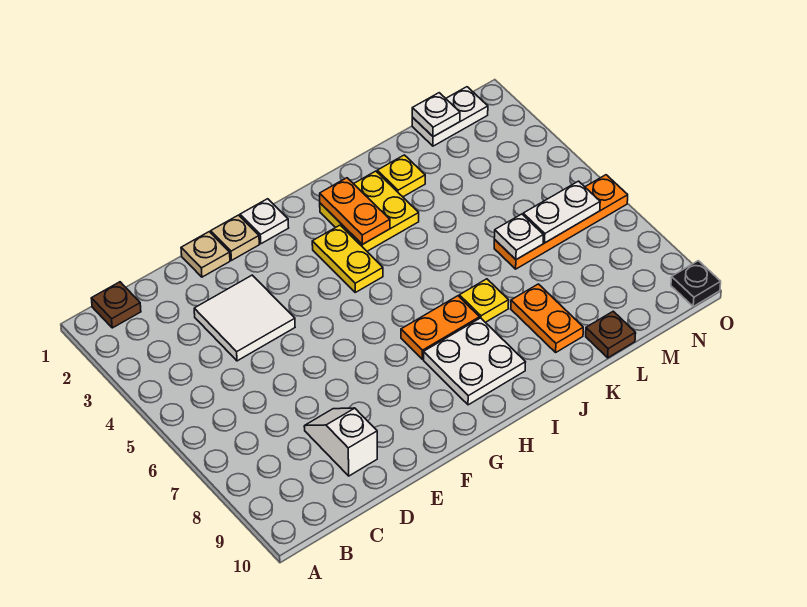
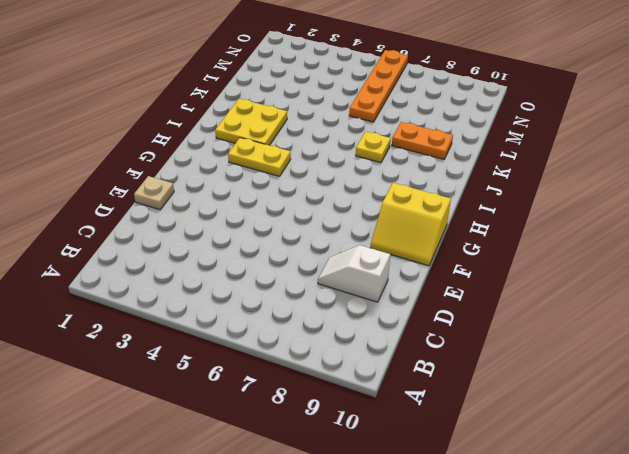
yellow slope F9:G10 level 1 top G -> none
none -> brown plate B1 level 1
none -> white tile D3:E4 level 1
none -> tan plate F1 level 1

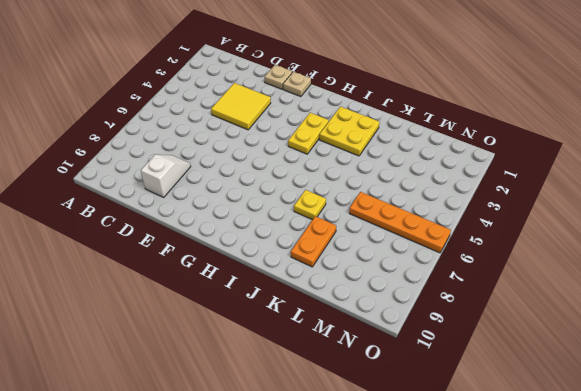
yellow tile D3:E4 level 1 -> white tile D3:E4 level 1
none -> brown plate B1 level 1
none -> white plate G1 level 1
none -> orange plate H7:I7 level 1

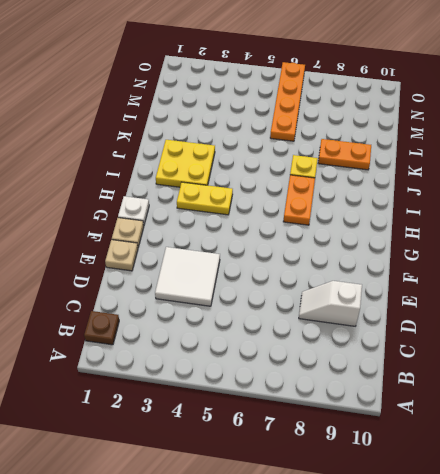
none -> white plate H8:I9 level 1
none -> yellow plate K2 level 1
none -> brown plate L10 level 1

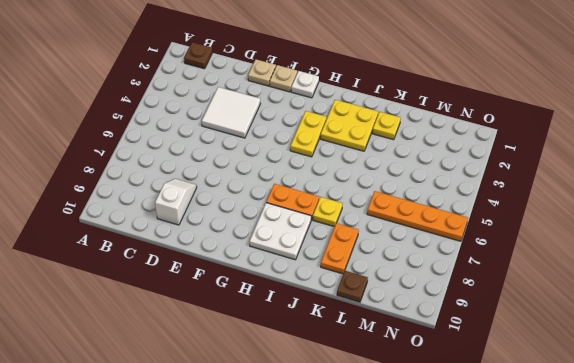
none -> white plate M1:N1 level 1
none -> black plate O10 level 1
none -> orange plate I2:I3 level 2

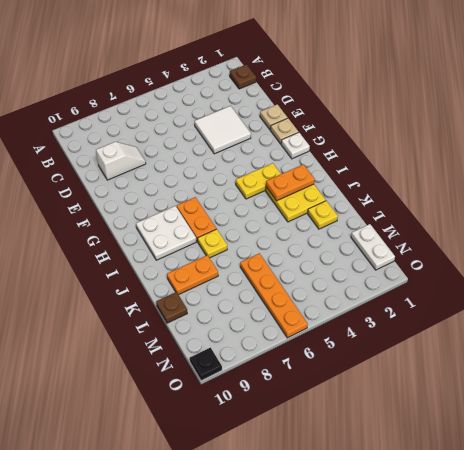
none -> white plate L6 level 2
none -> white plate M1 level 2
none -> white plate M6:N6 level 2

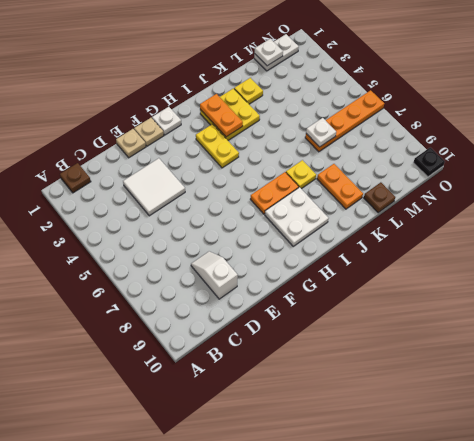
none -> white plate M6:N6 level 2

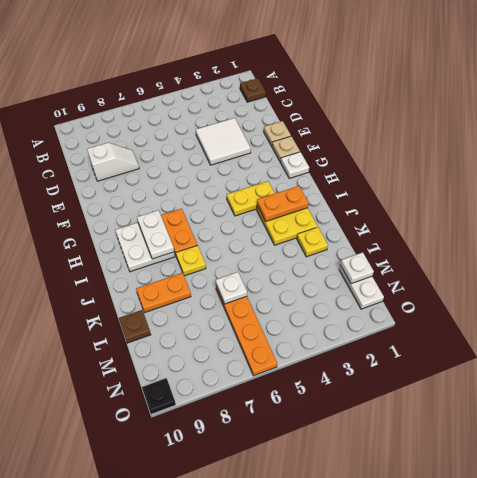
white plate H8:I8 level 2 -> white plate M6:N6 level 2

